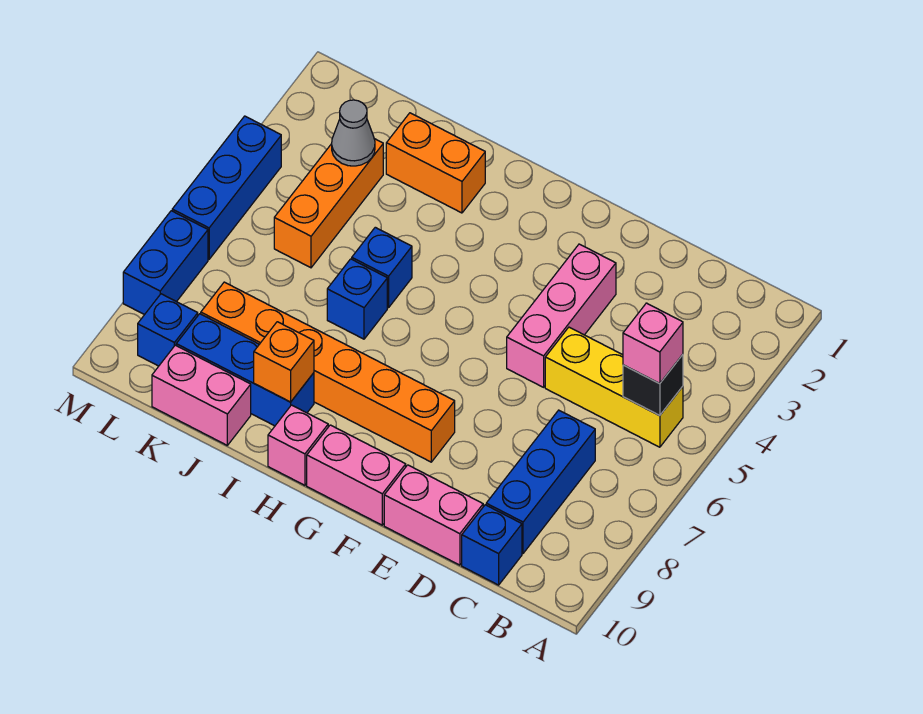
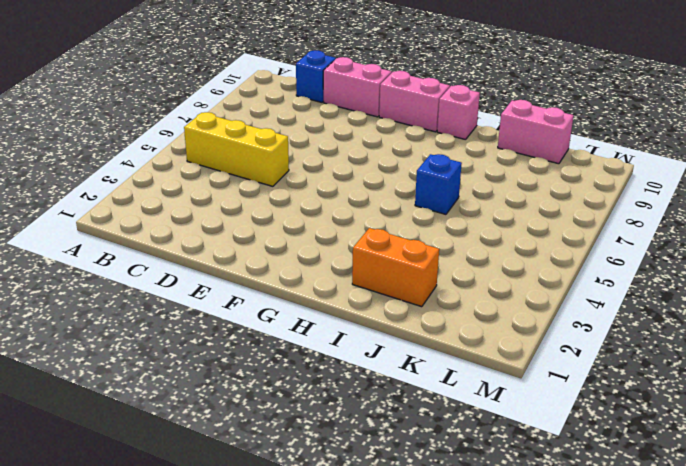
none -> blue brick C7:C9 level 1
none -> pink brick E3:E5 level 1
none -> orange brick F8:K8 level 1

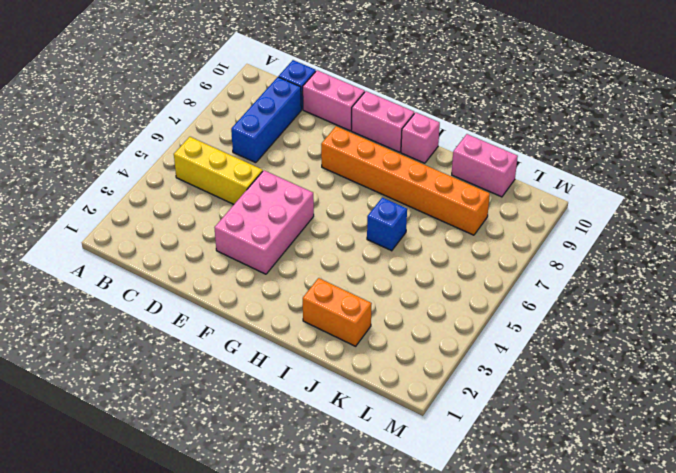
pink brick E3:F5 level 1 -> pink brick E3:E5 level 1
none -> blue brick I5 level 1
none -> blue brick I9:K9 level 1
none -> orange brick K3:K5 level 1

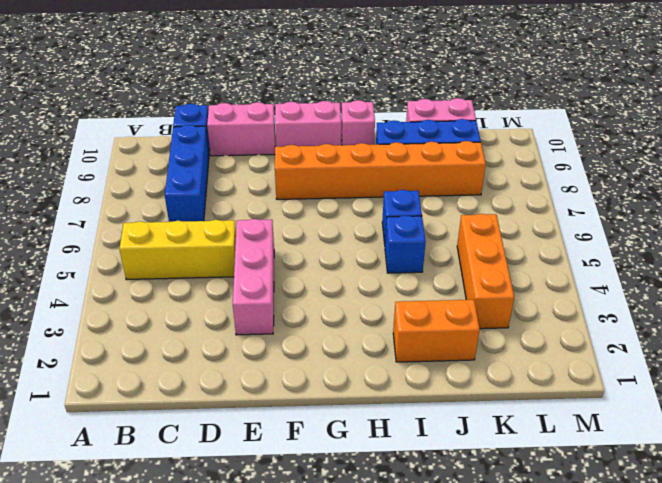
none -> blue brick L9 level 1
none -> blue brick M4:M6 level 1
none -> blue brick M7:M8 level 1

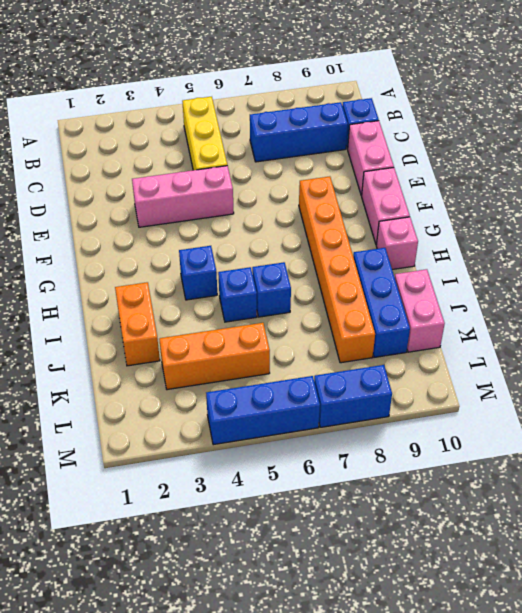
blue brick H4 level 1 -> blue brick L9 level 1
none -> black brick B5 level 2
none -> orange brick I9 level 2
none -> grey cone K3 level 2

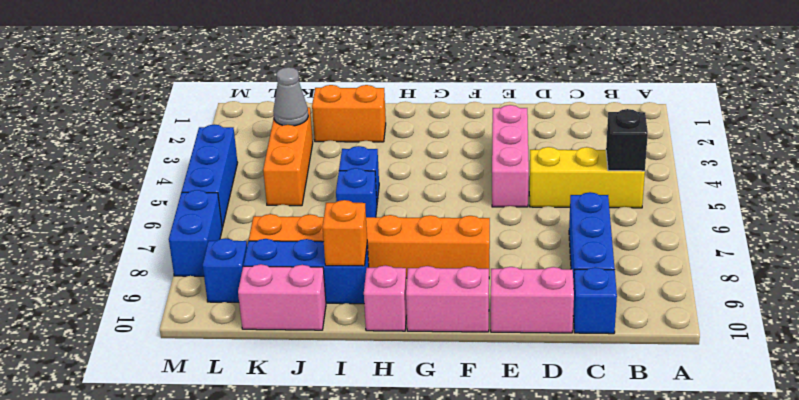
none -> pink brick B5 level 3

